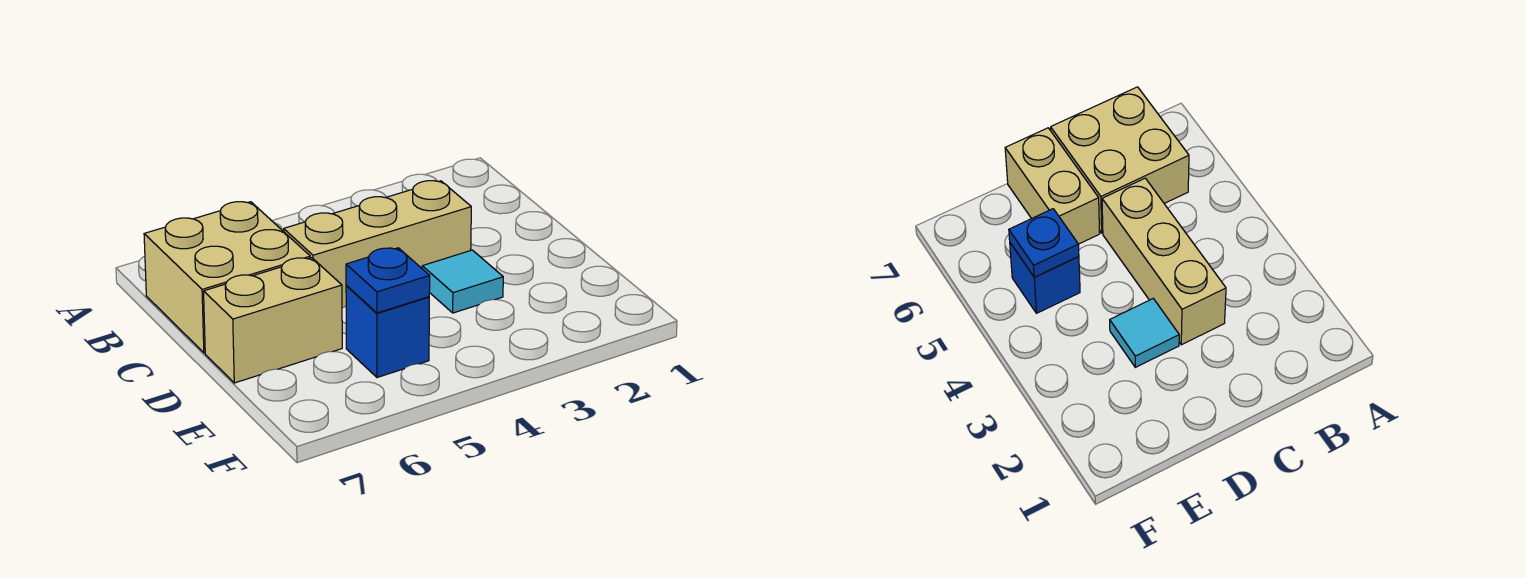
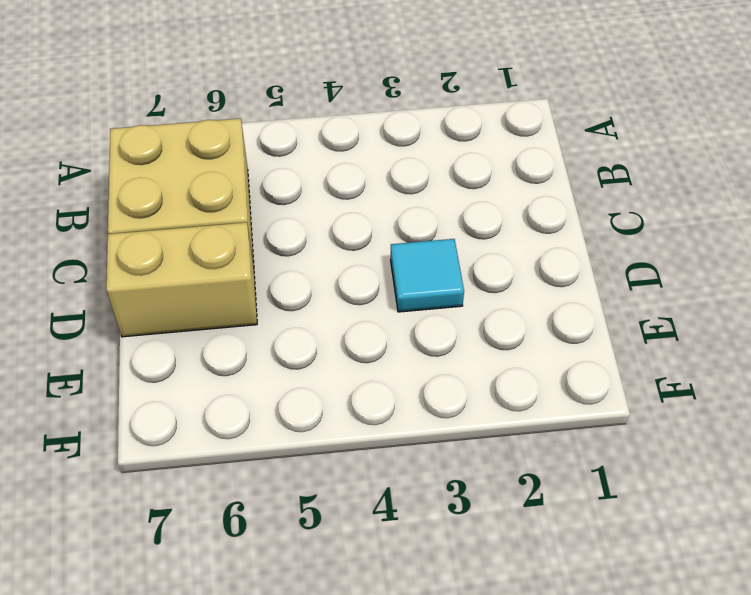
none -> tan brick C3:C5 level 1
none -> blue brick E5 level 1

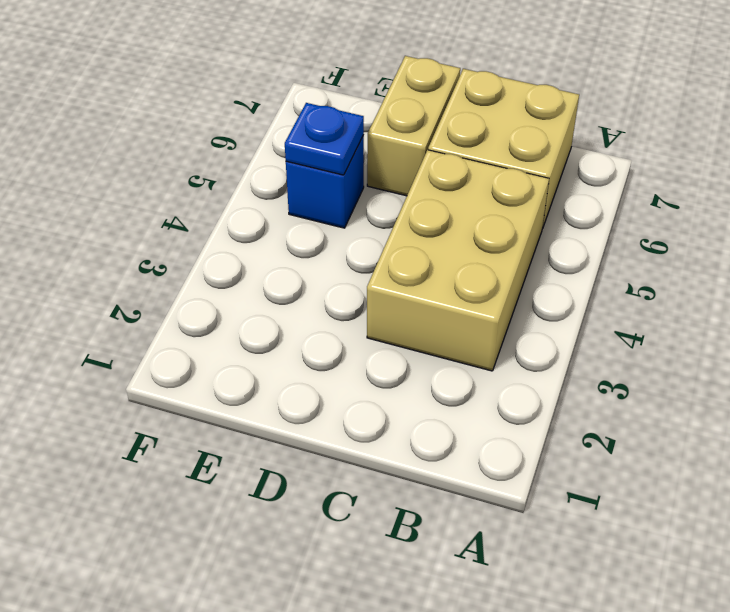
tan brick B3:C5 level 1 -> tan brick C3:C5 level 1
none -> cyan tile D3 level 1

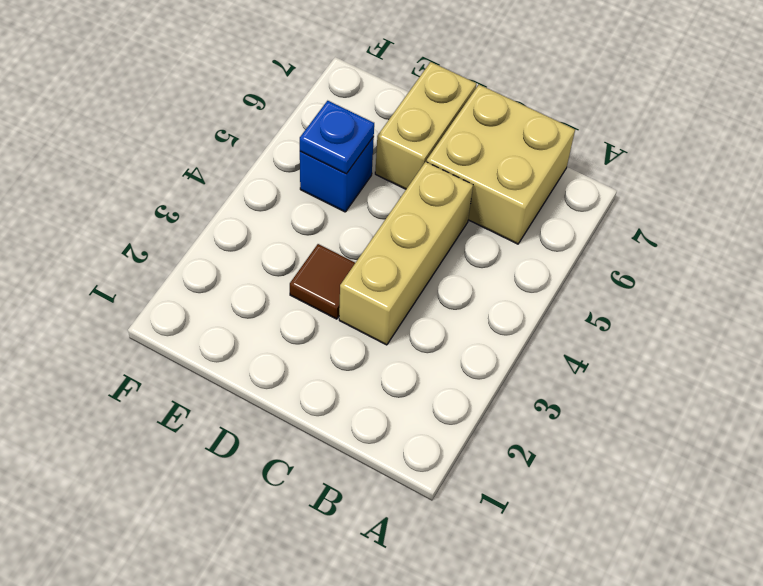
brown tile D3 level 1 -> cyan tile D3 level 1

